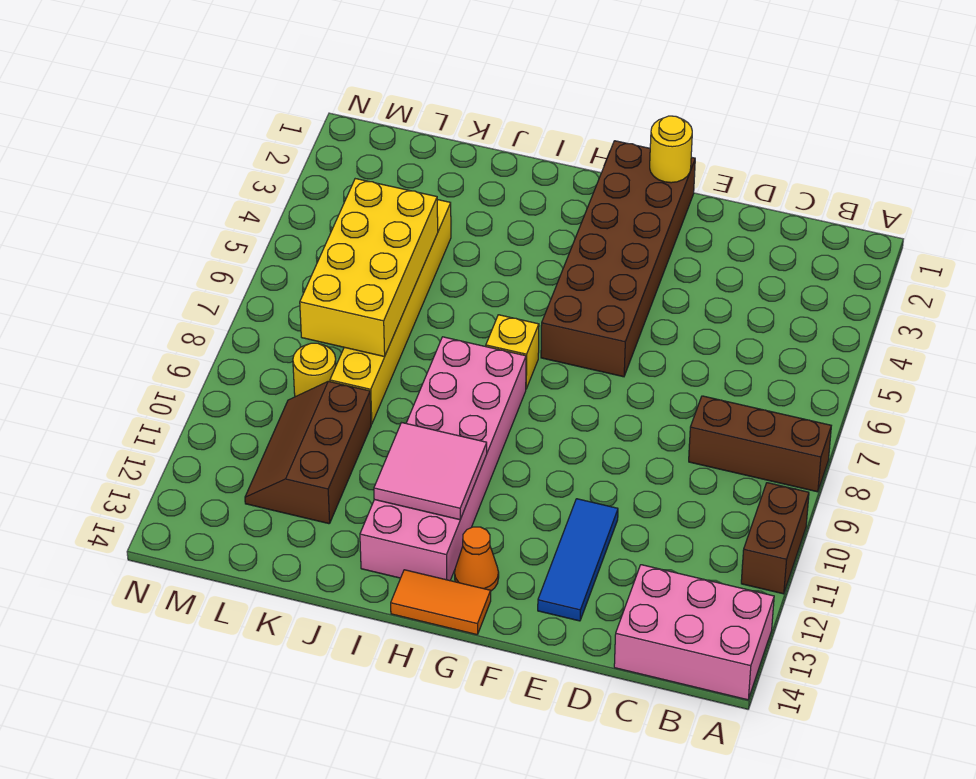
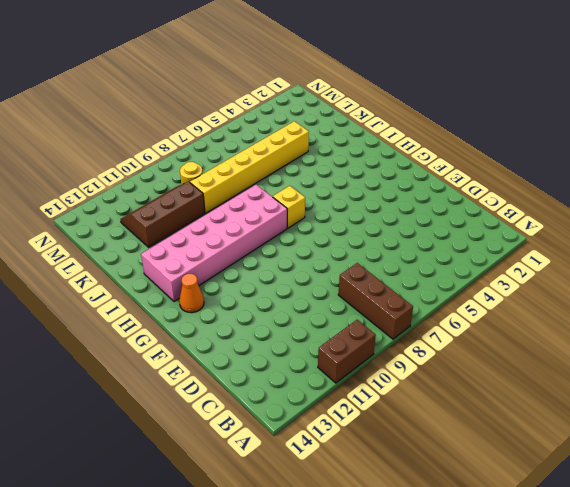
none -> pink brick A13:C14 level 1
none -> blue tile E11:E13 level 1
none -> brown brick F1:G6 level 1

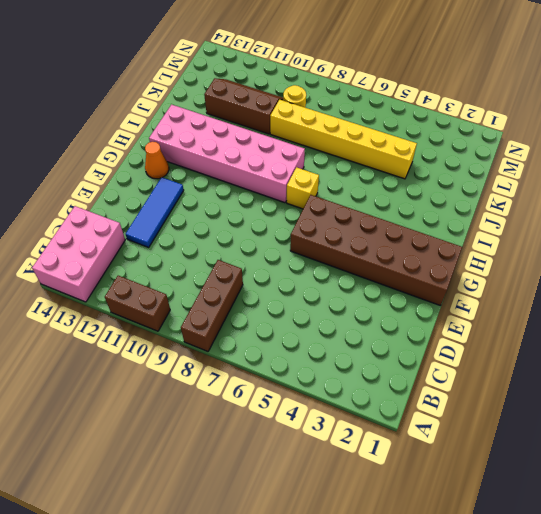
blue tile D12:F12 level 1 -> blue tile E11:E13 level 1
none -> orange tile G14:H14 level 1
none -> yellow round brick F1 level 2
none -> pink tile H11:I12 level 2

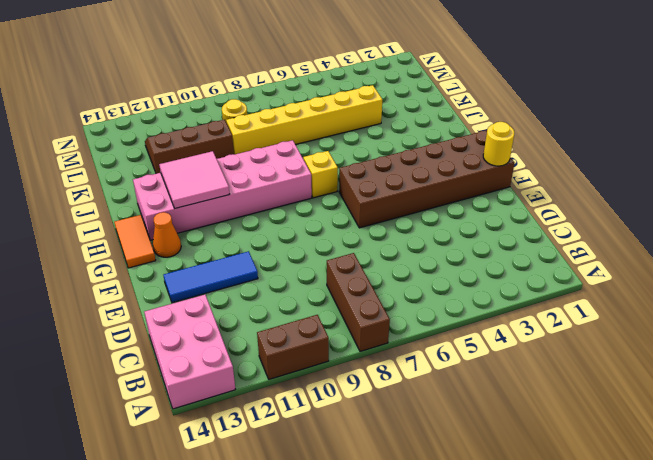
none -> yellow brick K5:L8 level 2

